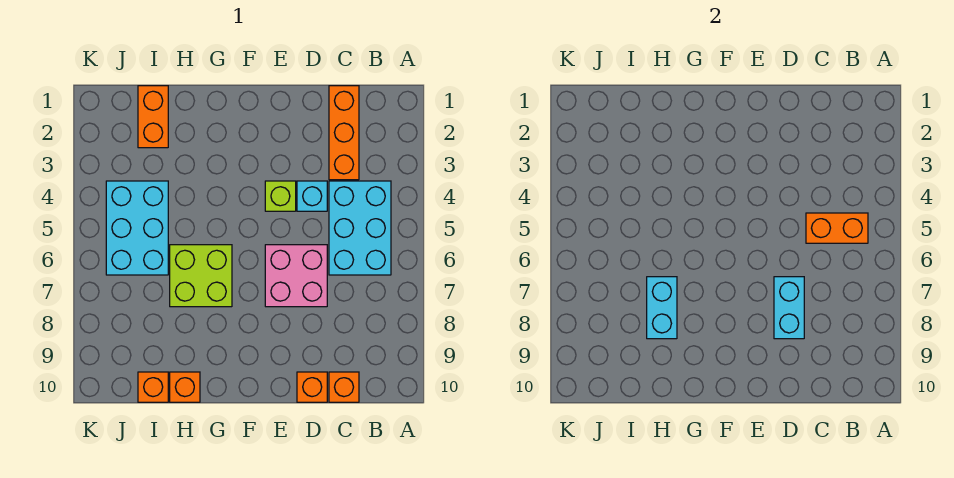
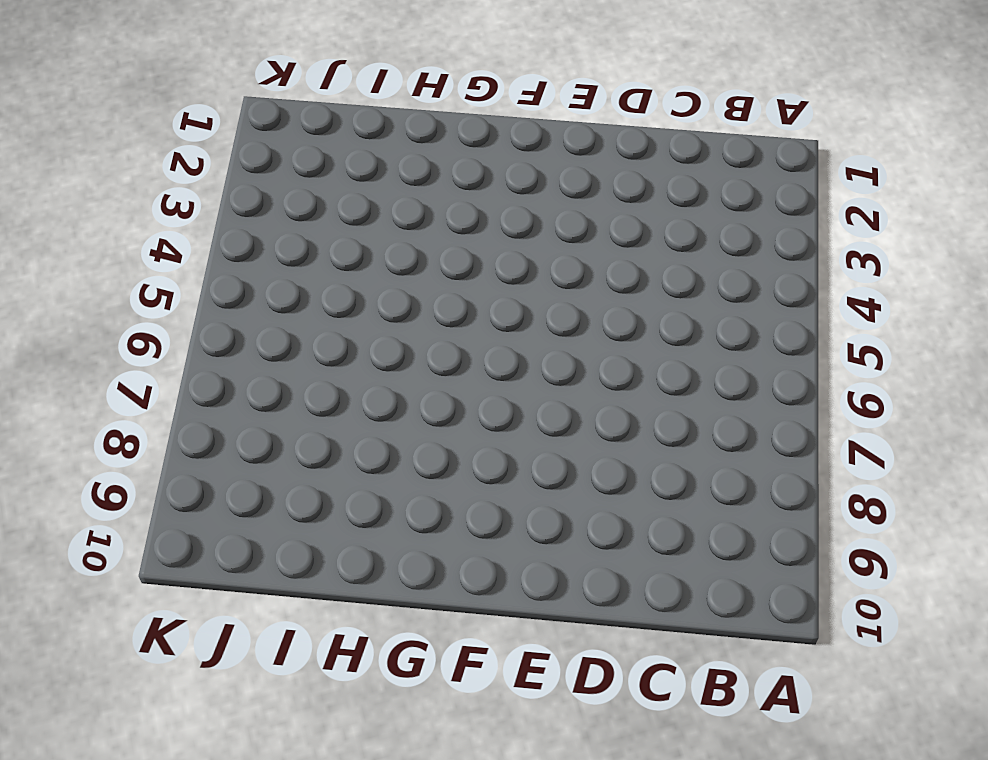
none -> cyan brick B4:C6 level 1
none -> orange brick C1:C3 level 1
none -> orange brick C10 level 1

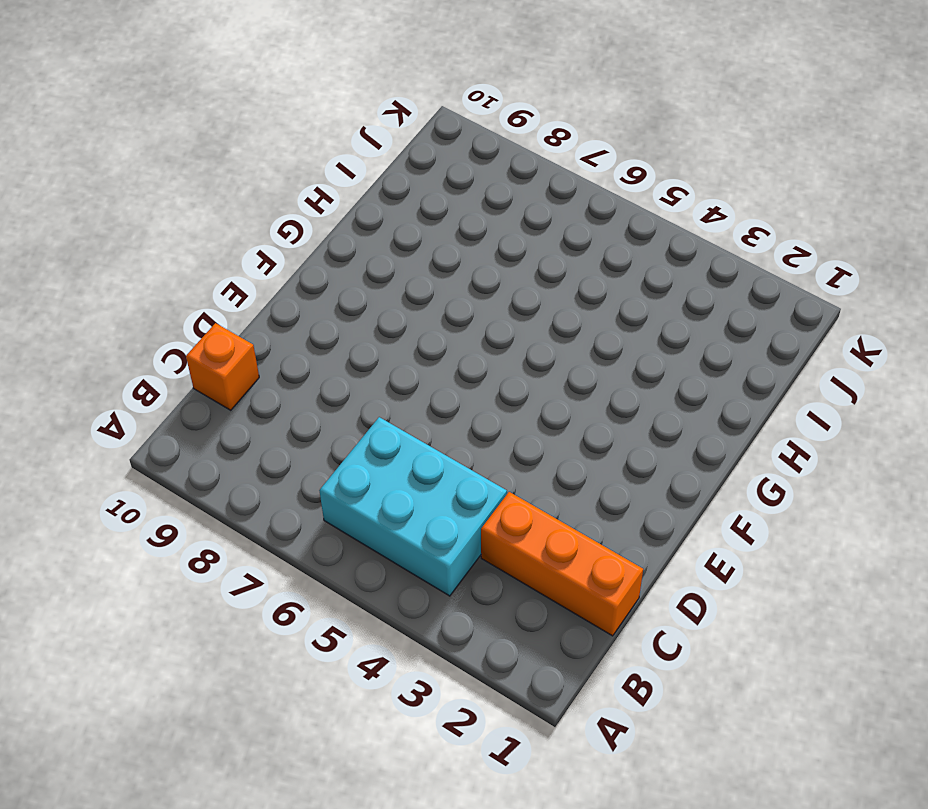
none -> cyan brick D4 level 1
none -> pink brick D6:E7 level 1
none -> orange brick D10 level 1

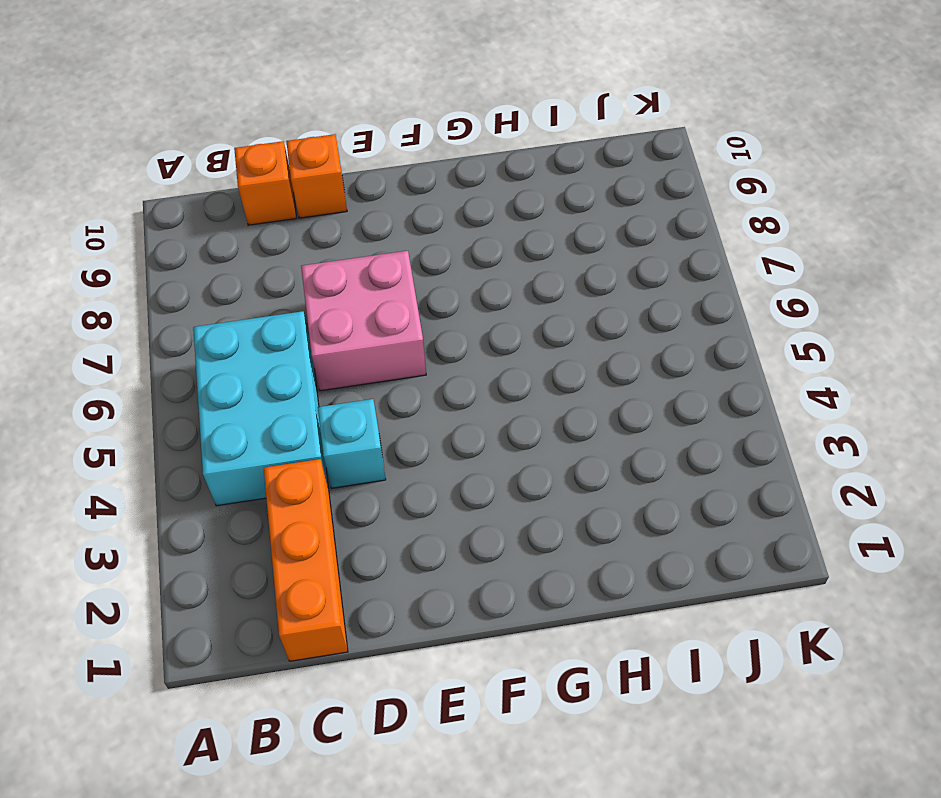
none -> lime brick E4 level 1
none -> lime brick G6:H7 level 1
none -> orange brick H10 level 1

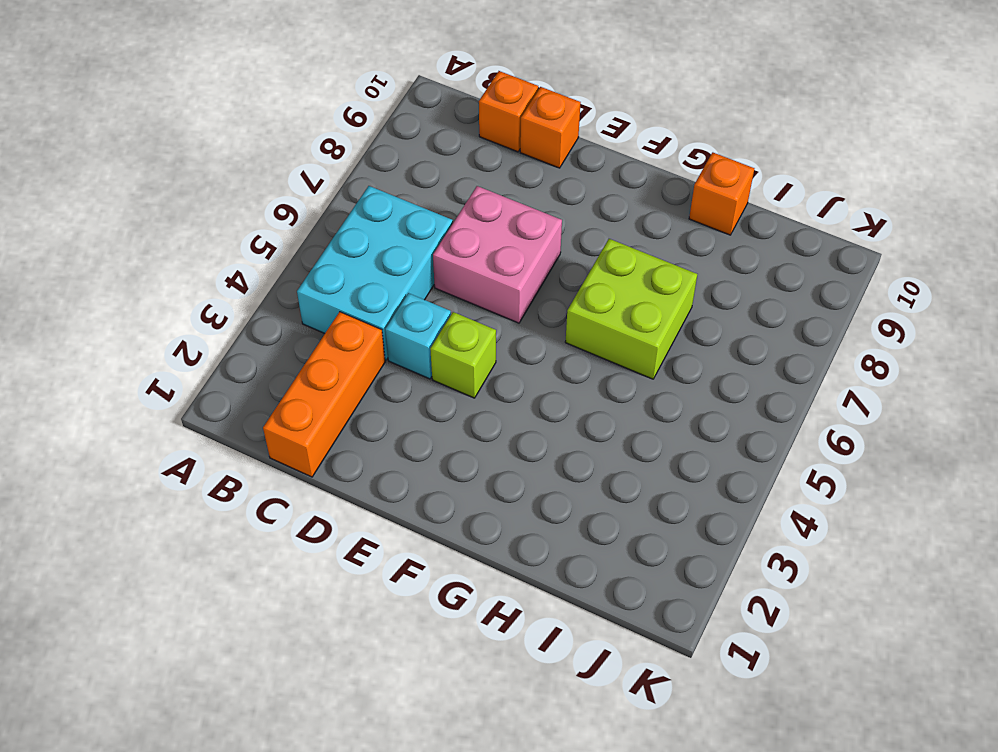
none -> orange brick I1:I2 level 1
none -> cyan brick I4:J6 level 1
none -> orange brick I10 level 1

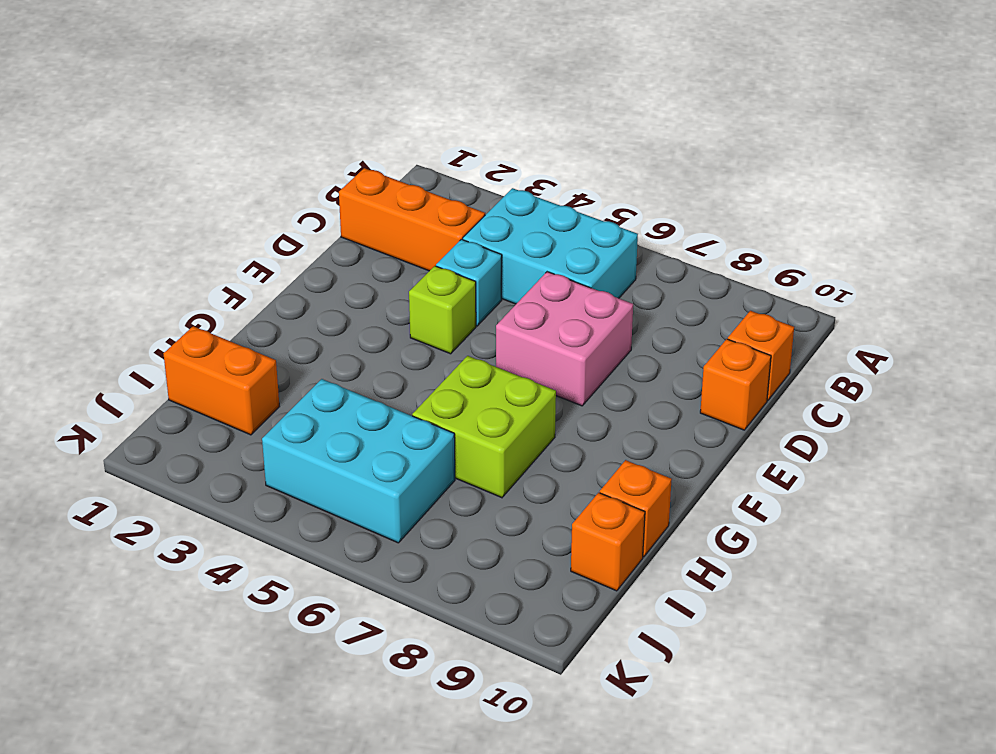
none -> orange brick B5:C5 level 2
none -> cyan brick D7:D8 level 2
none -> cyan brick H7:H8 level 2

